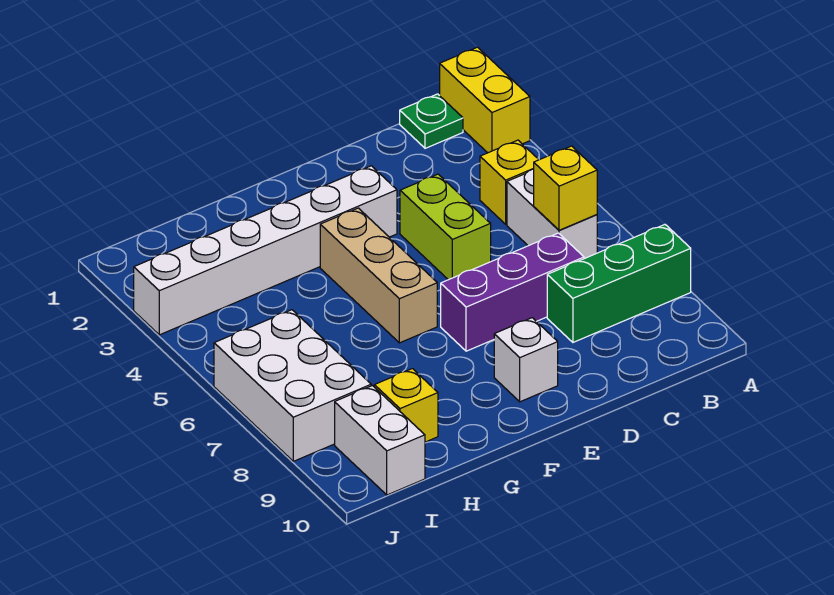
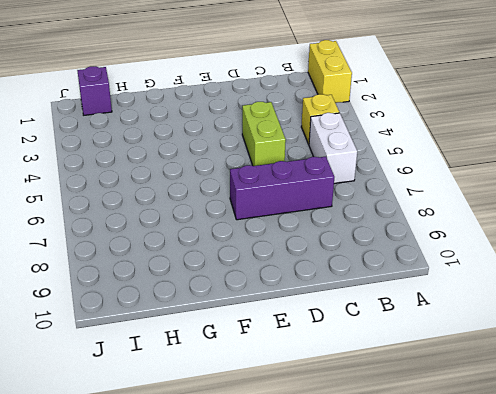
purple brick I1 level 1 -> none
none -> green brick A8:C8 level 1
none -> green plate B1 level 1
none -> white brick E3:J3 level 1

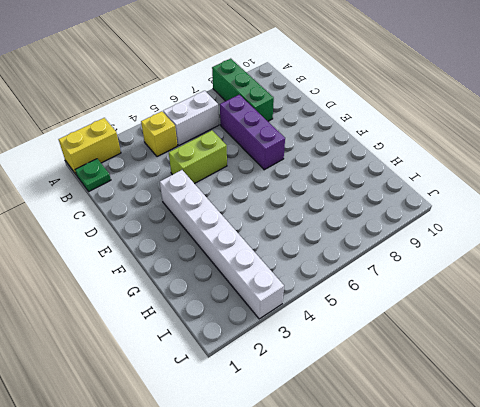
none -> white brick E9 level 1
none -> tan brick F4:F6 level 1
none -> yellow brick H9 level 1

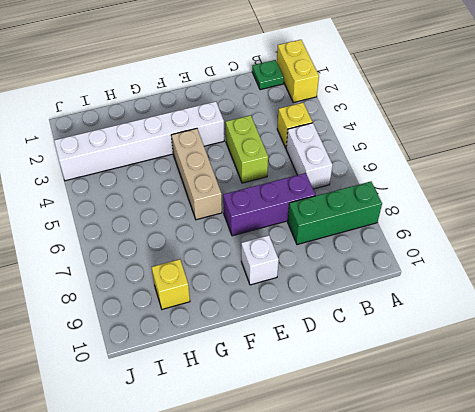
none -> white brick I6:J8 level 1
none -> white brick I9:I10 level 1
none -> yellow brick B6 level 2

